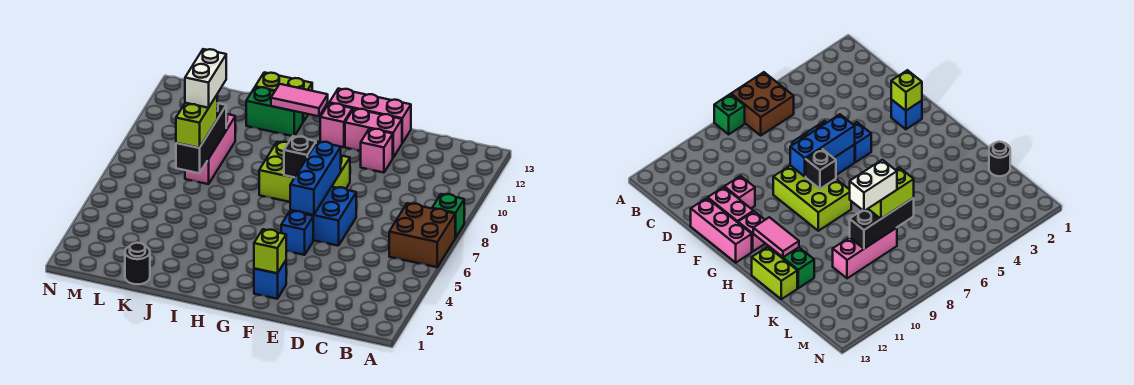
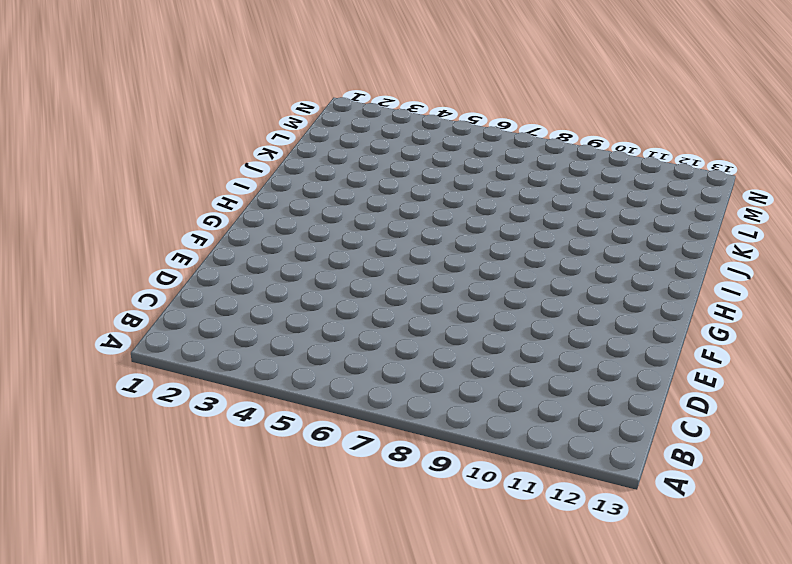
none -> brown brick A6:B7 level 1
none -> green brick A8 level 1
none -> blue brick E6:F7 level 1

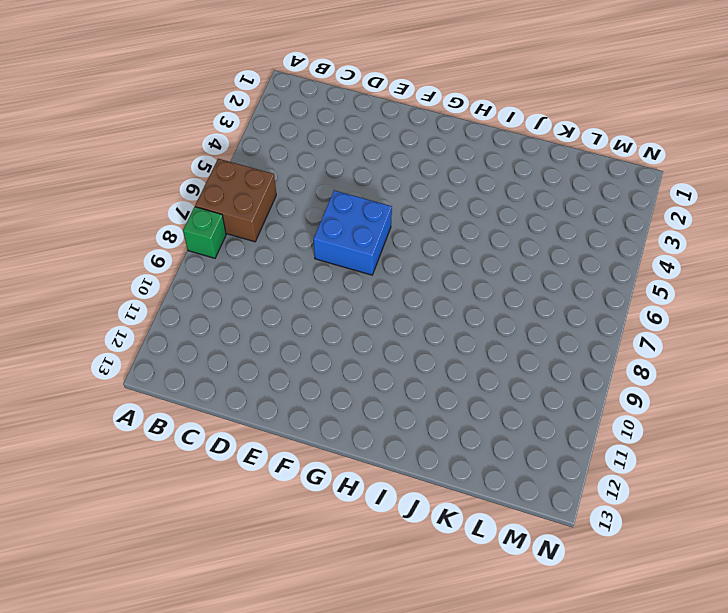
none -> pink brick E11 level 1
none -> pink brick E12:F12 level 1
none -> pink brick E13:G13 level 1

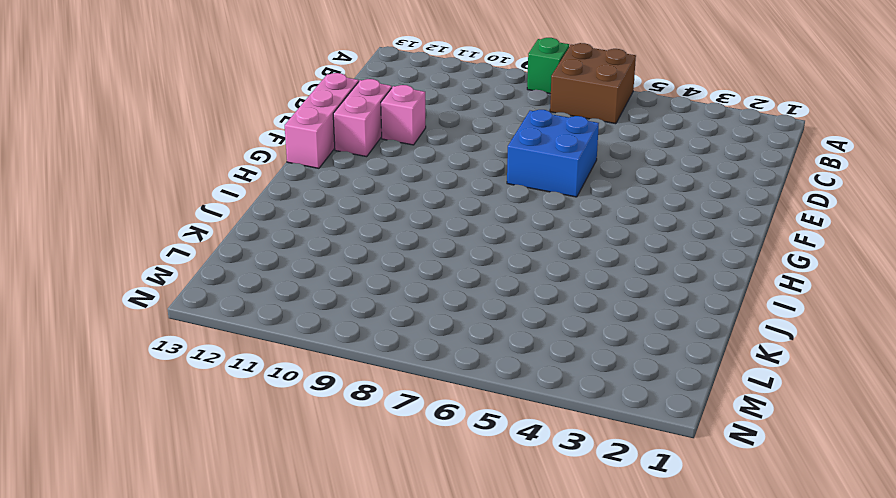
none -> blue brick F2 level 1
none -> blue brick F5 level 1
none -> lime brick F8:H9 level 1

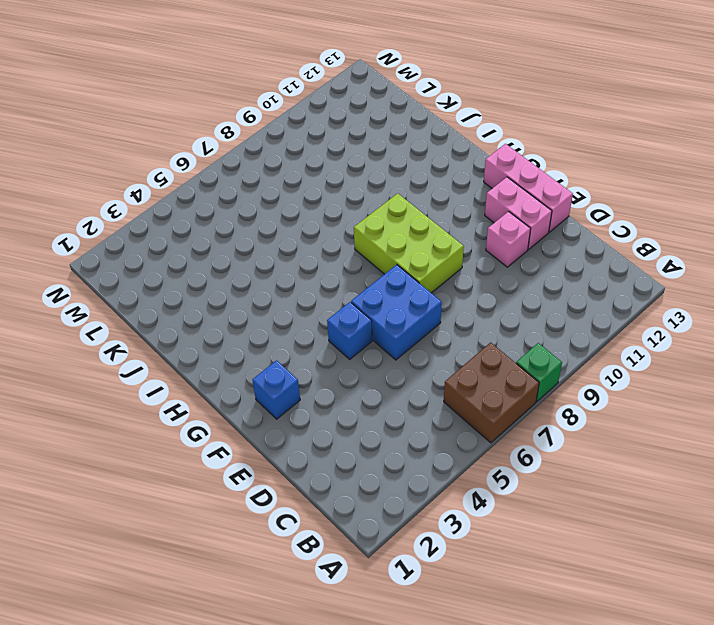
none -> pink brick G12 level 1
none -> green brick I12:J12 level 1
none -> lime brick I13:J13 level 1

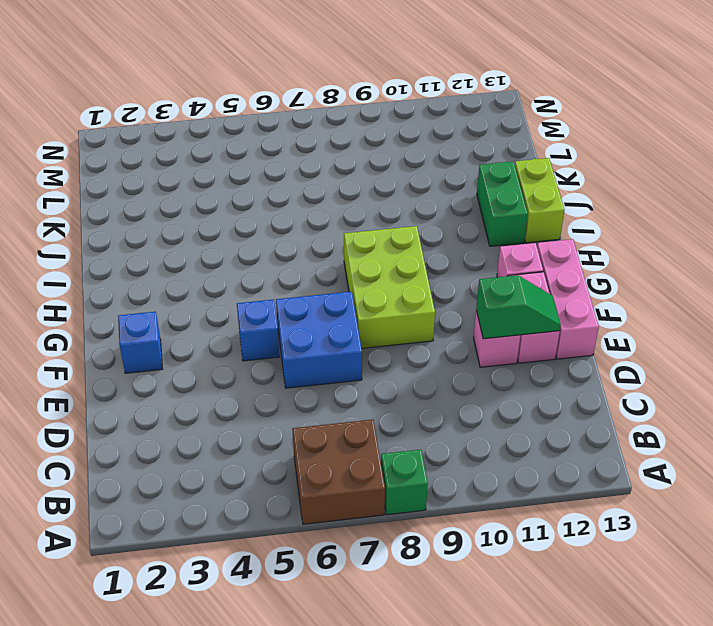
green slope E11:E12 level 2 top 11 -> none
none -> black round brick K1 level 1
none -> pink brick K8:K10 level 1
none -> lime brick F2 level 2

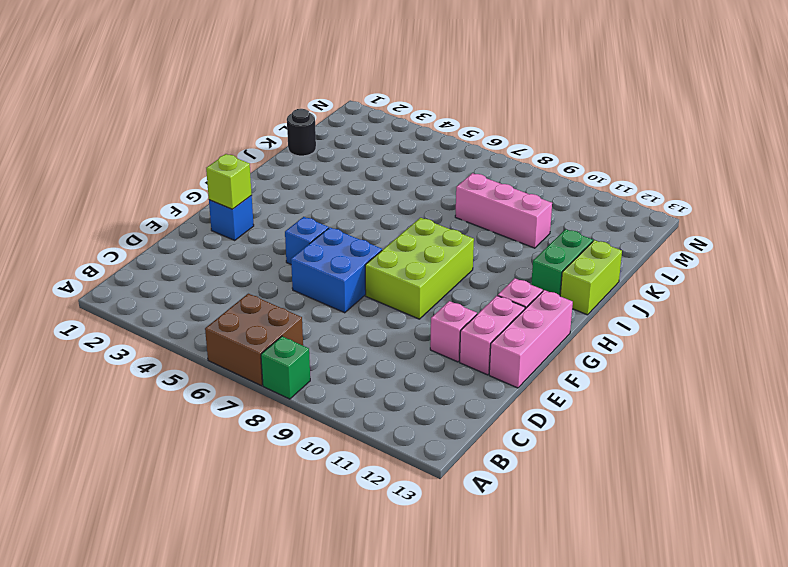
none -> blue brick F6:F8 level 2
none -> black brick G8 level 2
none -> pink tile H12:I12 level 2

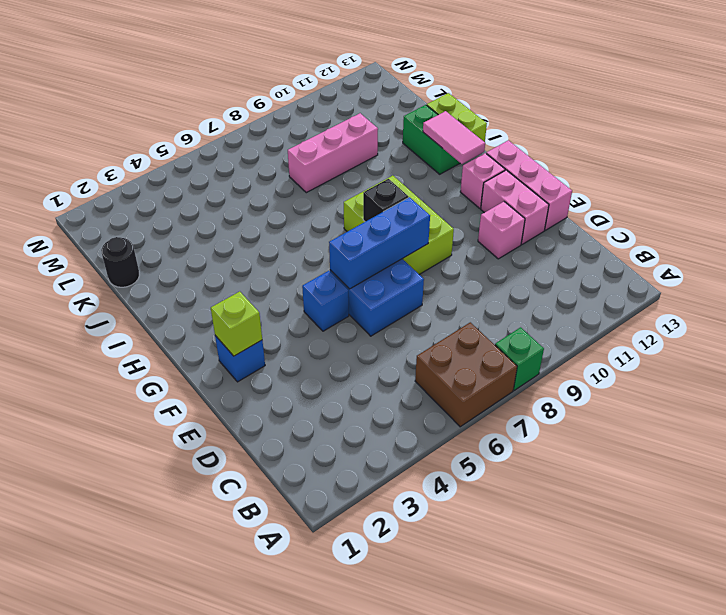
none -> black brick K7:K9 level 2
none -> lime brick K7:K8 level 3
none -> white brick K8:K9 level 4

